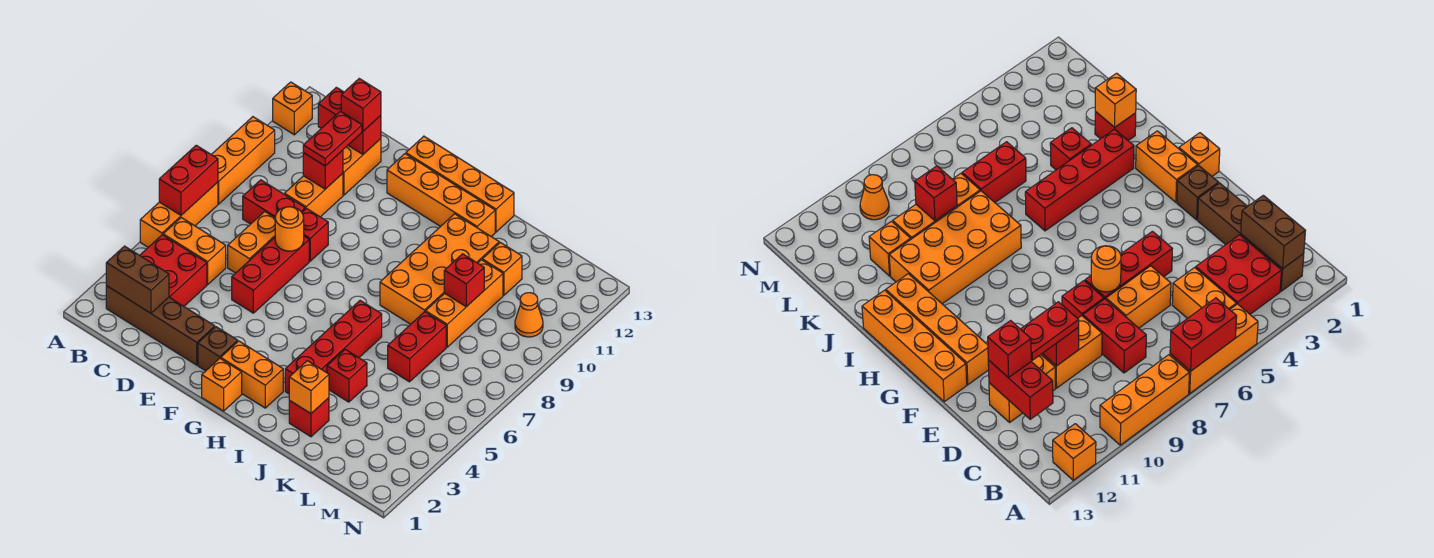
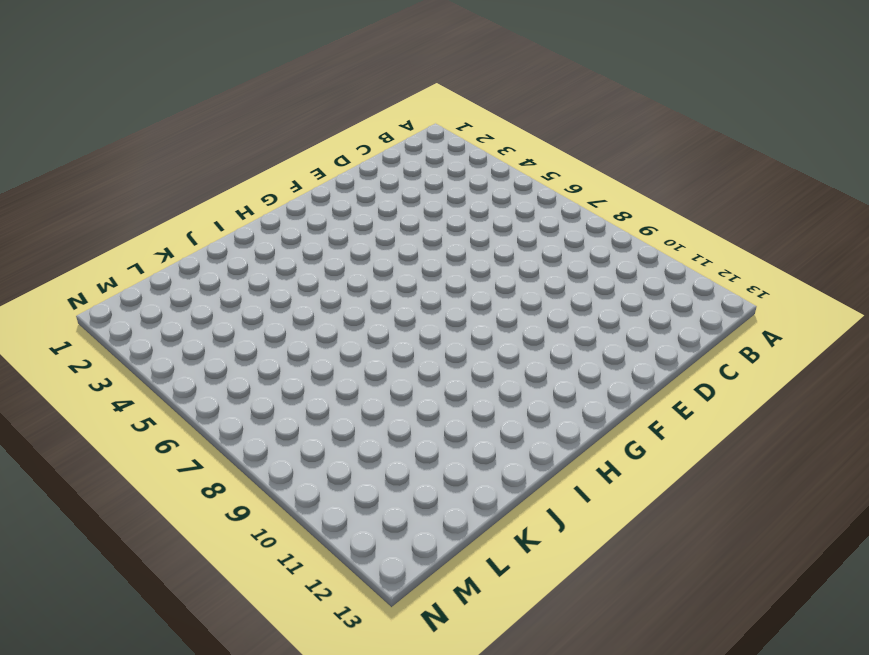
none -> orange brick A5:A7 level 1
none -> orange brick A8:A10 level 1
none -> orange brick A12 level 1
none -> brown brick B2:E2 level 1

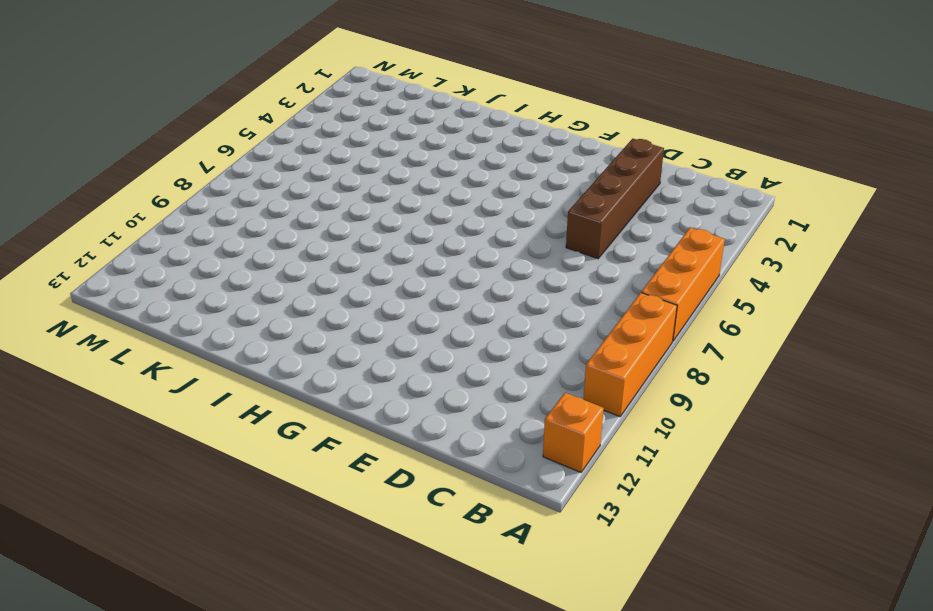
brown brick D2:D5 level 1 -> brown brick B2:E2 level 1
none -> red brick B3:C4 level 1
none -> orange brick B5:C5 level 1
none -> red brick C8:D8 level 1
none -> orange brick D6:D7 level 1

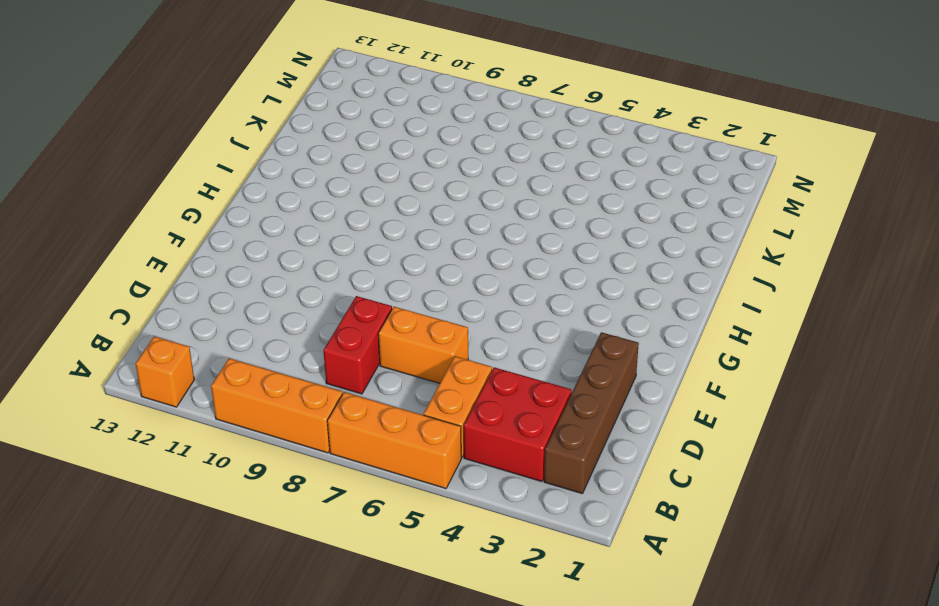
none -> orange brick D9:D10 level 1
none -> orange brick D11:D12 level 1
none -> red brick E5:E7 level 1
none -> red brick E8 level 1

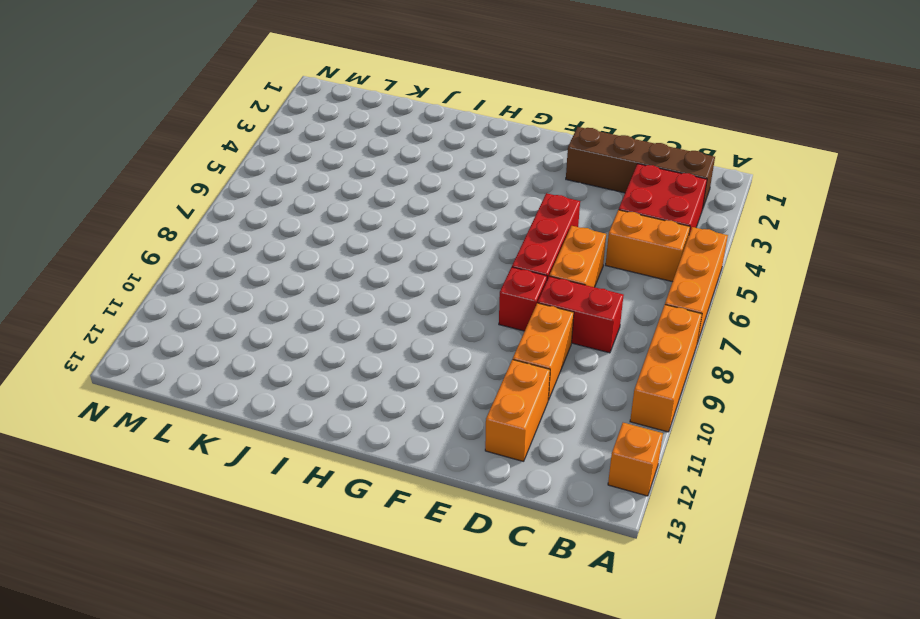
none -> brown brick F2 level 1
none -> orange brick F12:I12 level 1
none -> orange brick F13:I13 level 1
none -> orange brick G1 level 1

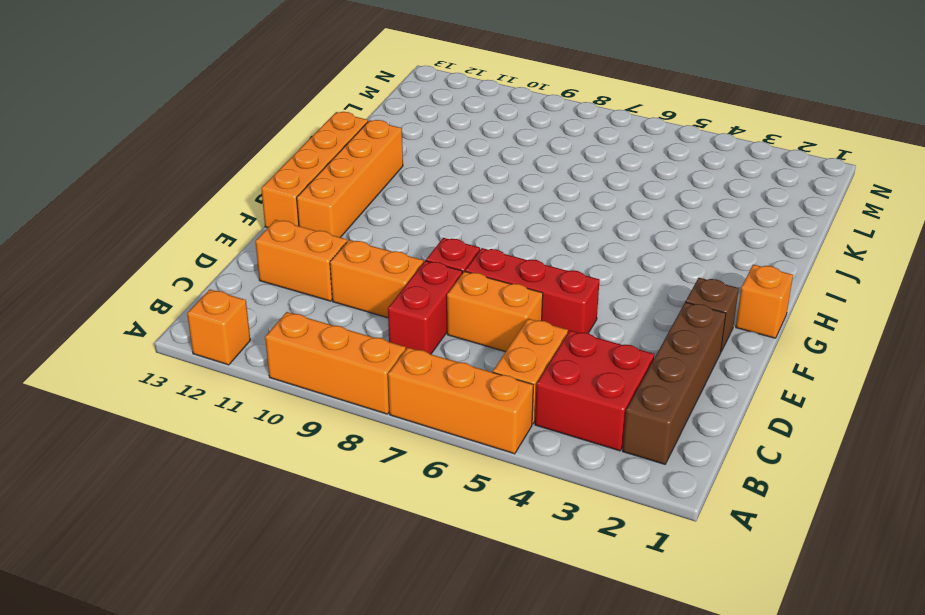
none -> orange brick G2:H2 level 1
none -> red brick I3:I6 level 1
none -> orange brick I8:J11 level 1
none -> red brick J2 level 1

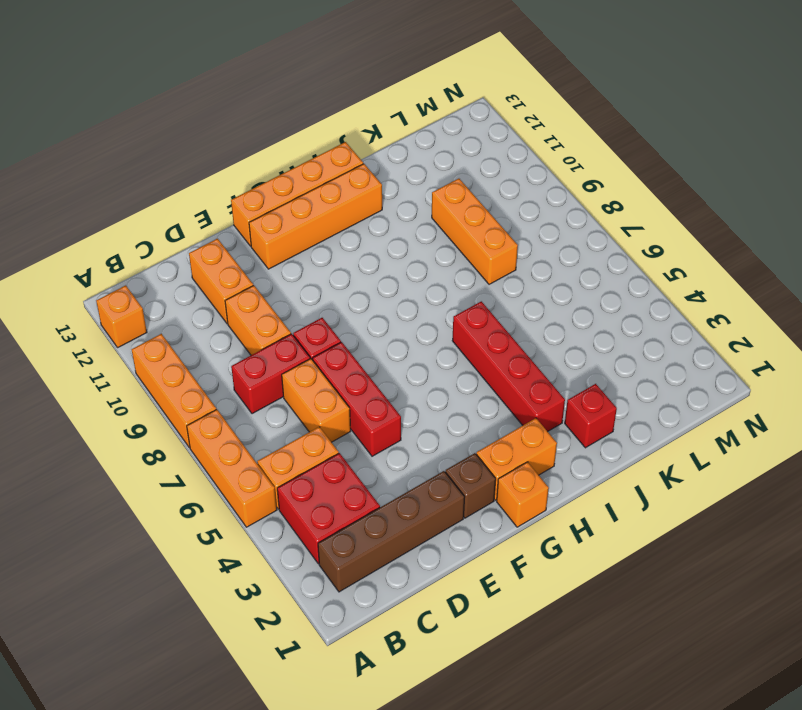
none -> orange brick I8:J11 level 1
none -> red brick J4 level 1
none -> red brick K6:K7 level 1
none -> orange brick K11 level 1

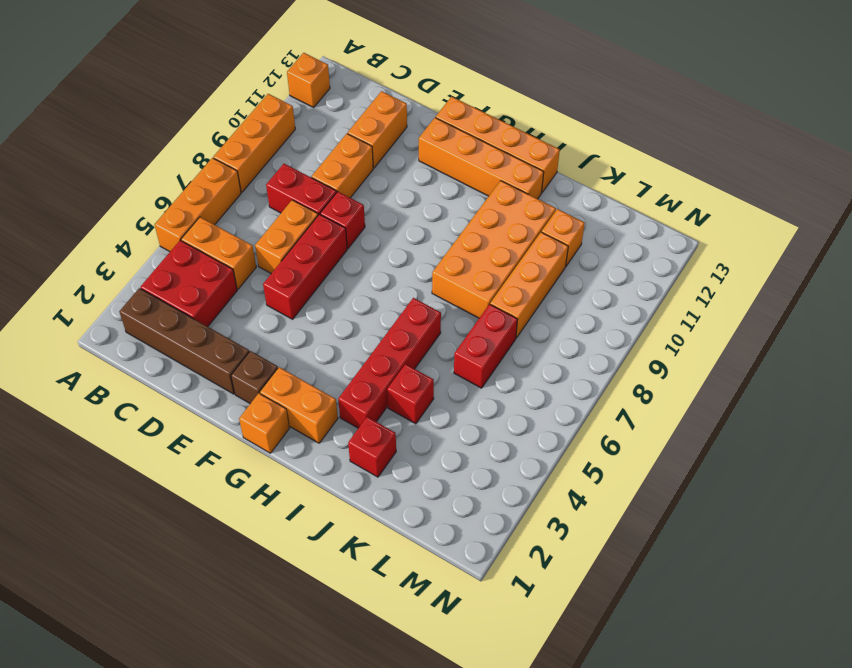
none -> orange cone M10 level 1
none -> red brick A6:A7 level 2
none -> brown brick B2:C2 level 2
none -> red brick C12:D12 level 2

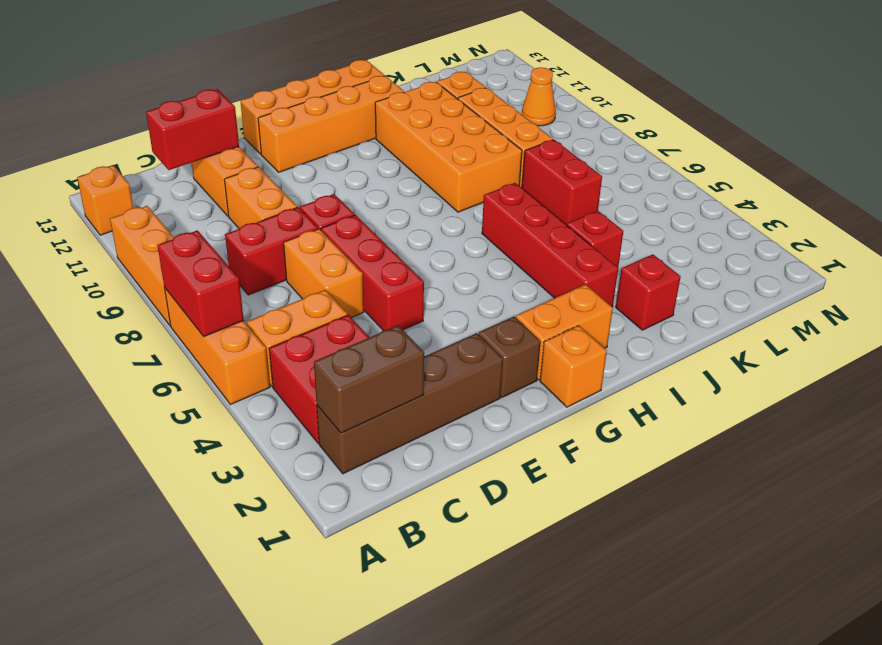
none -> red brick D10 level 2
none -> orange round brick E7 level 2
none -> orange brick J2 level 2
none -> red brick K9 level 2

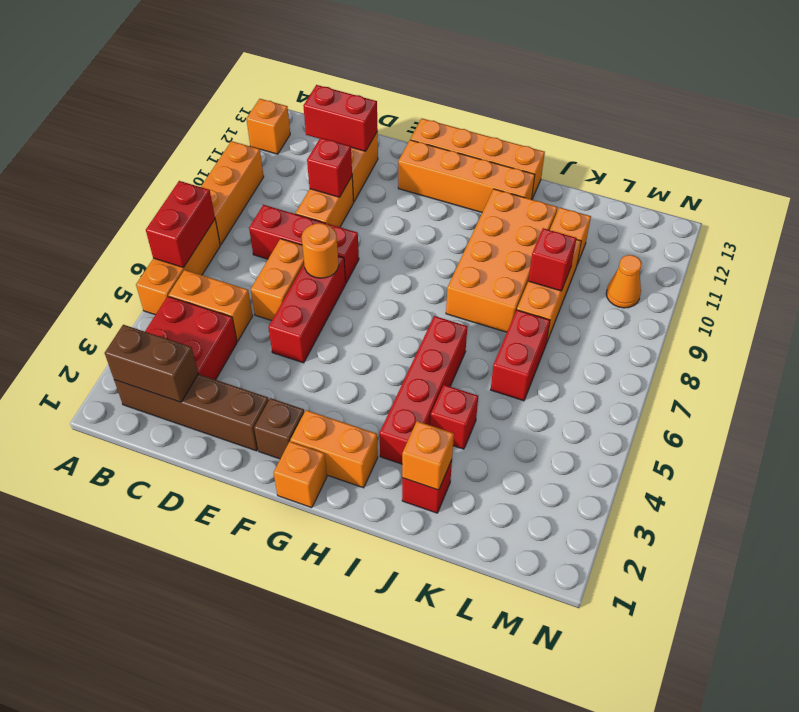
none -> red plate D10:D11 level 3
none -> red brick D12 level 3

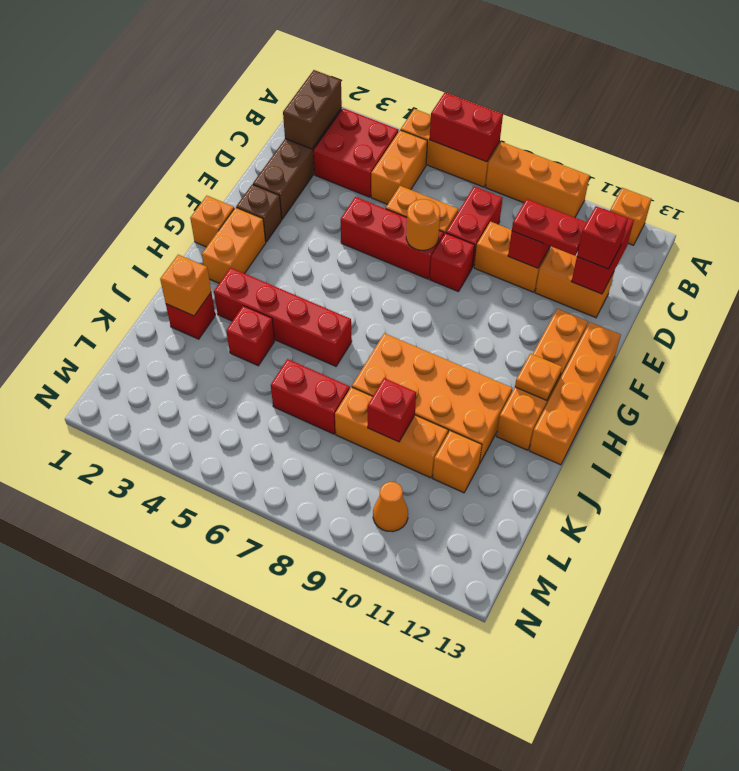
orange plate H12 level 2 -> none

